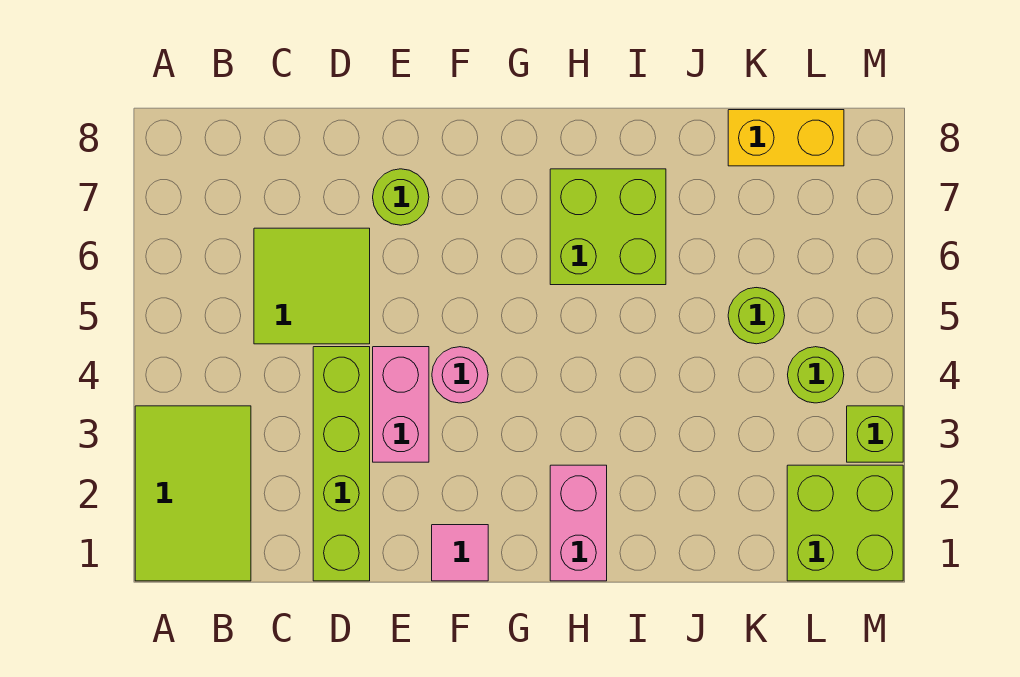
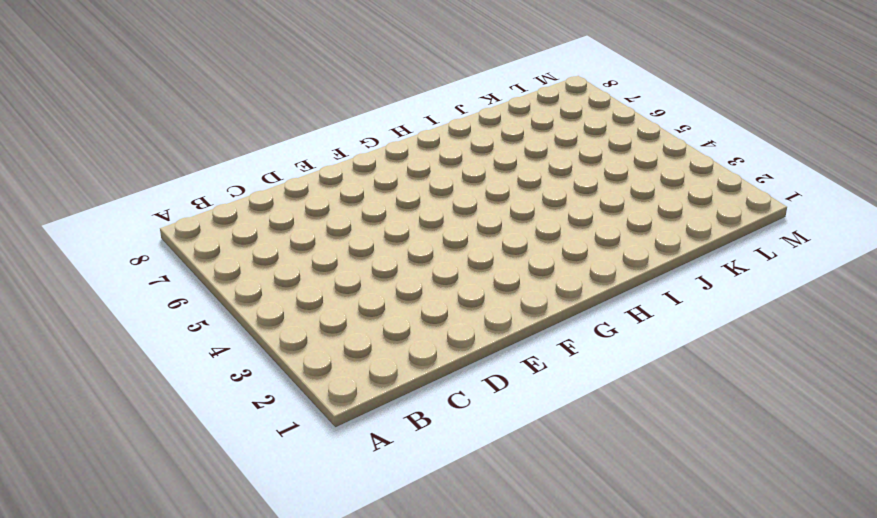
none -> lime tile A1:B3 level 1
none -> lime tile C5:D6 level 1
none -> lime brick D1:D4 level 1

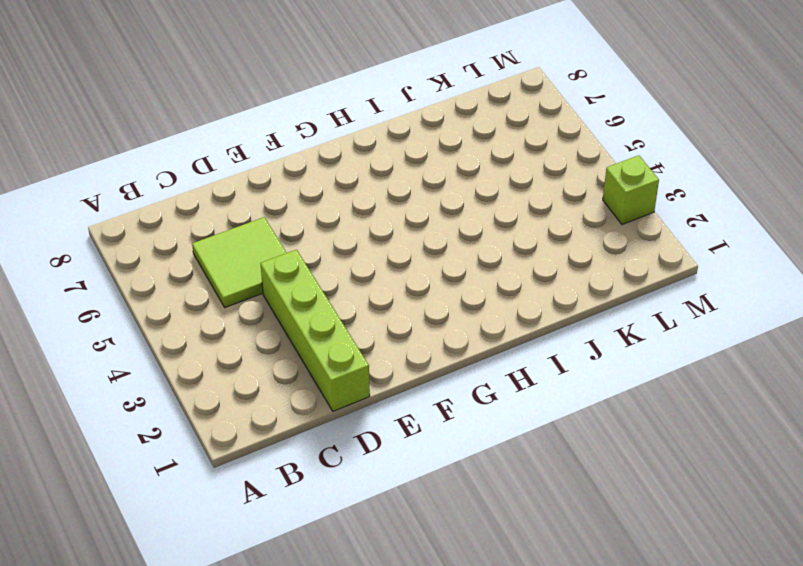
none -> lime tile A1:B3 level 1
none -> pink brick E3:E4 level 1
none -> lime round brick E7 level 1

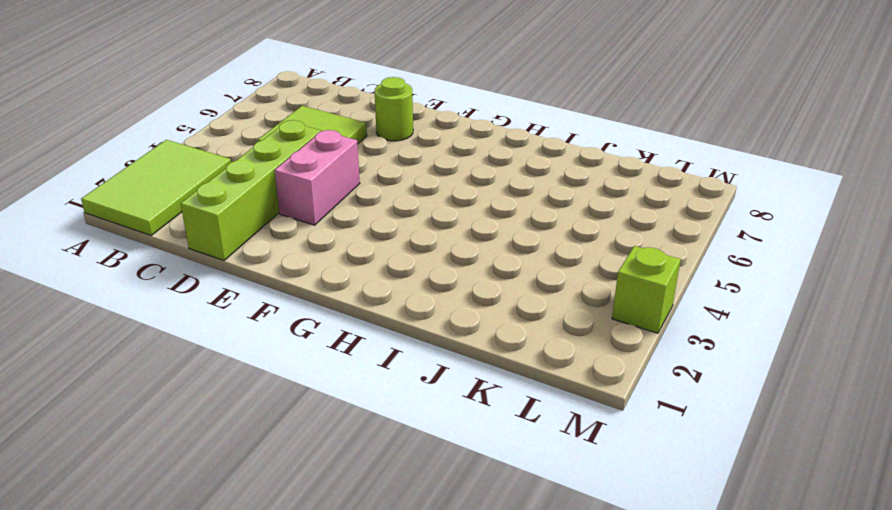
none -> pink tile F1 level 1
none -> pink round brick F4 level 1
none -> pink brick H1:H2 level 1

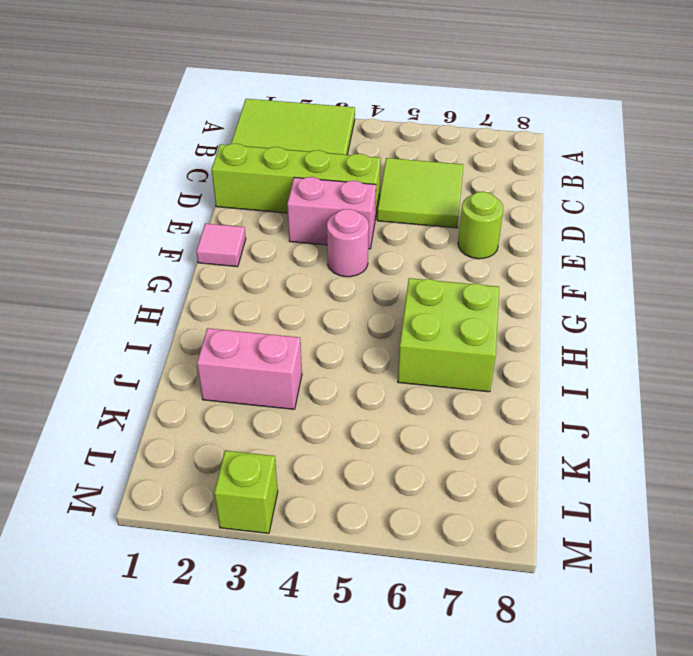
pink brick J2:J3 level 1 -> pink brick H1:H2 level 1
none -> lime round brick K5 level 1
none -> yellow brick K8:L8 level 1
none -> lime brick L1:M2 level 1

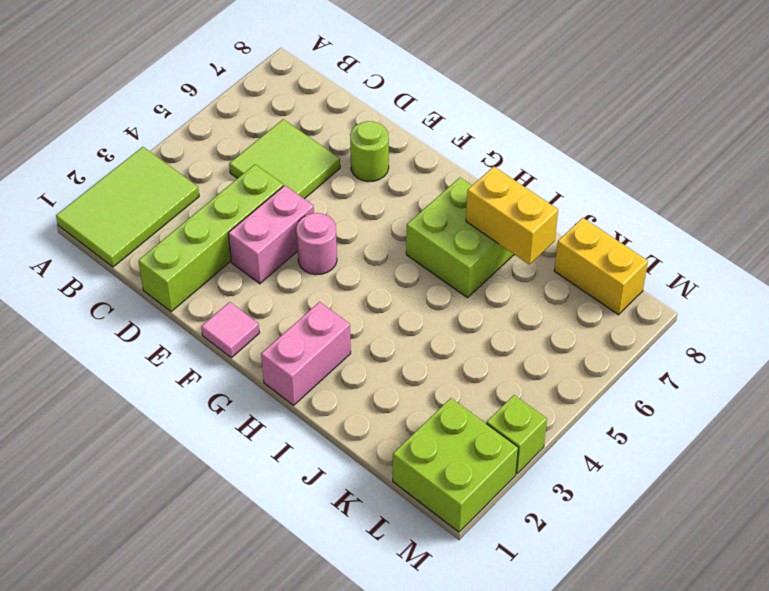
yellow brick I7:J7 level 2 -> none
none -> lime round brick K5 level 1
none -> lime round brick L4 level 1

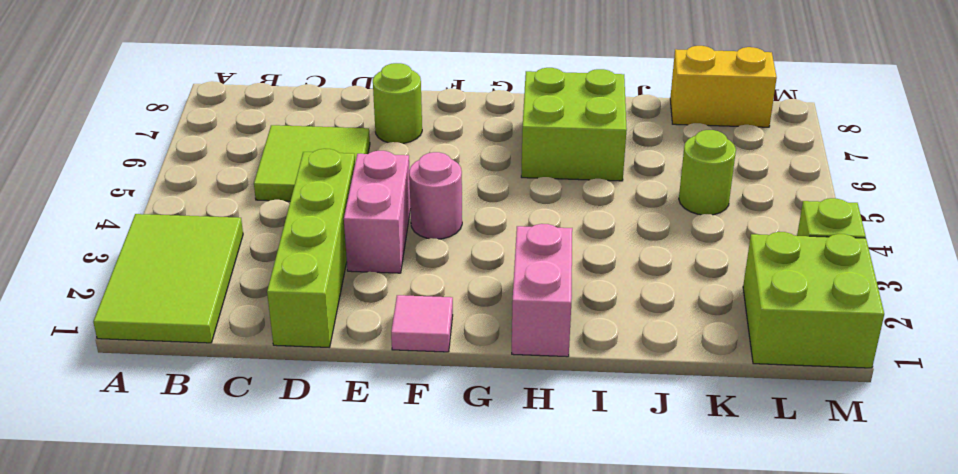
none -> lime round brick L4 level 1

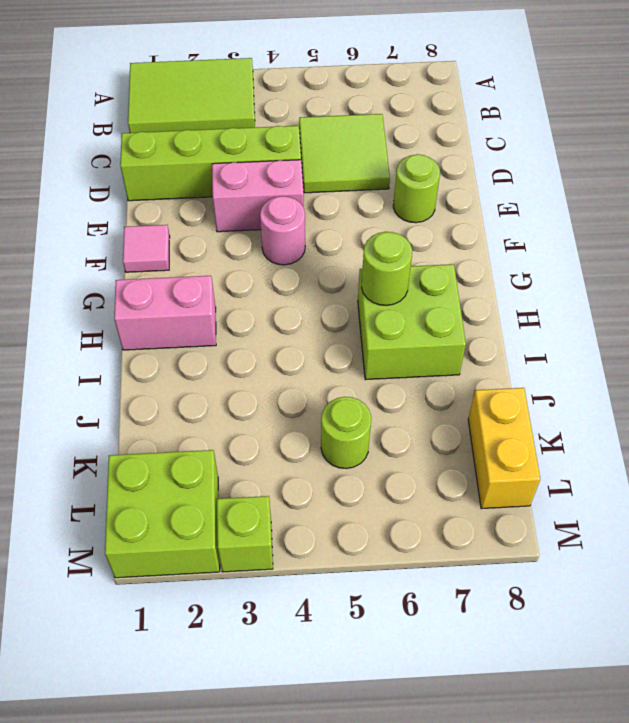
lime round brick H6 level 2 -> lime round brick L4 level 1

